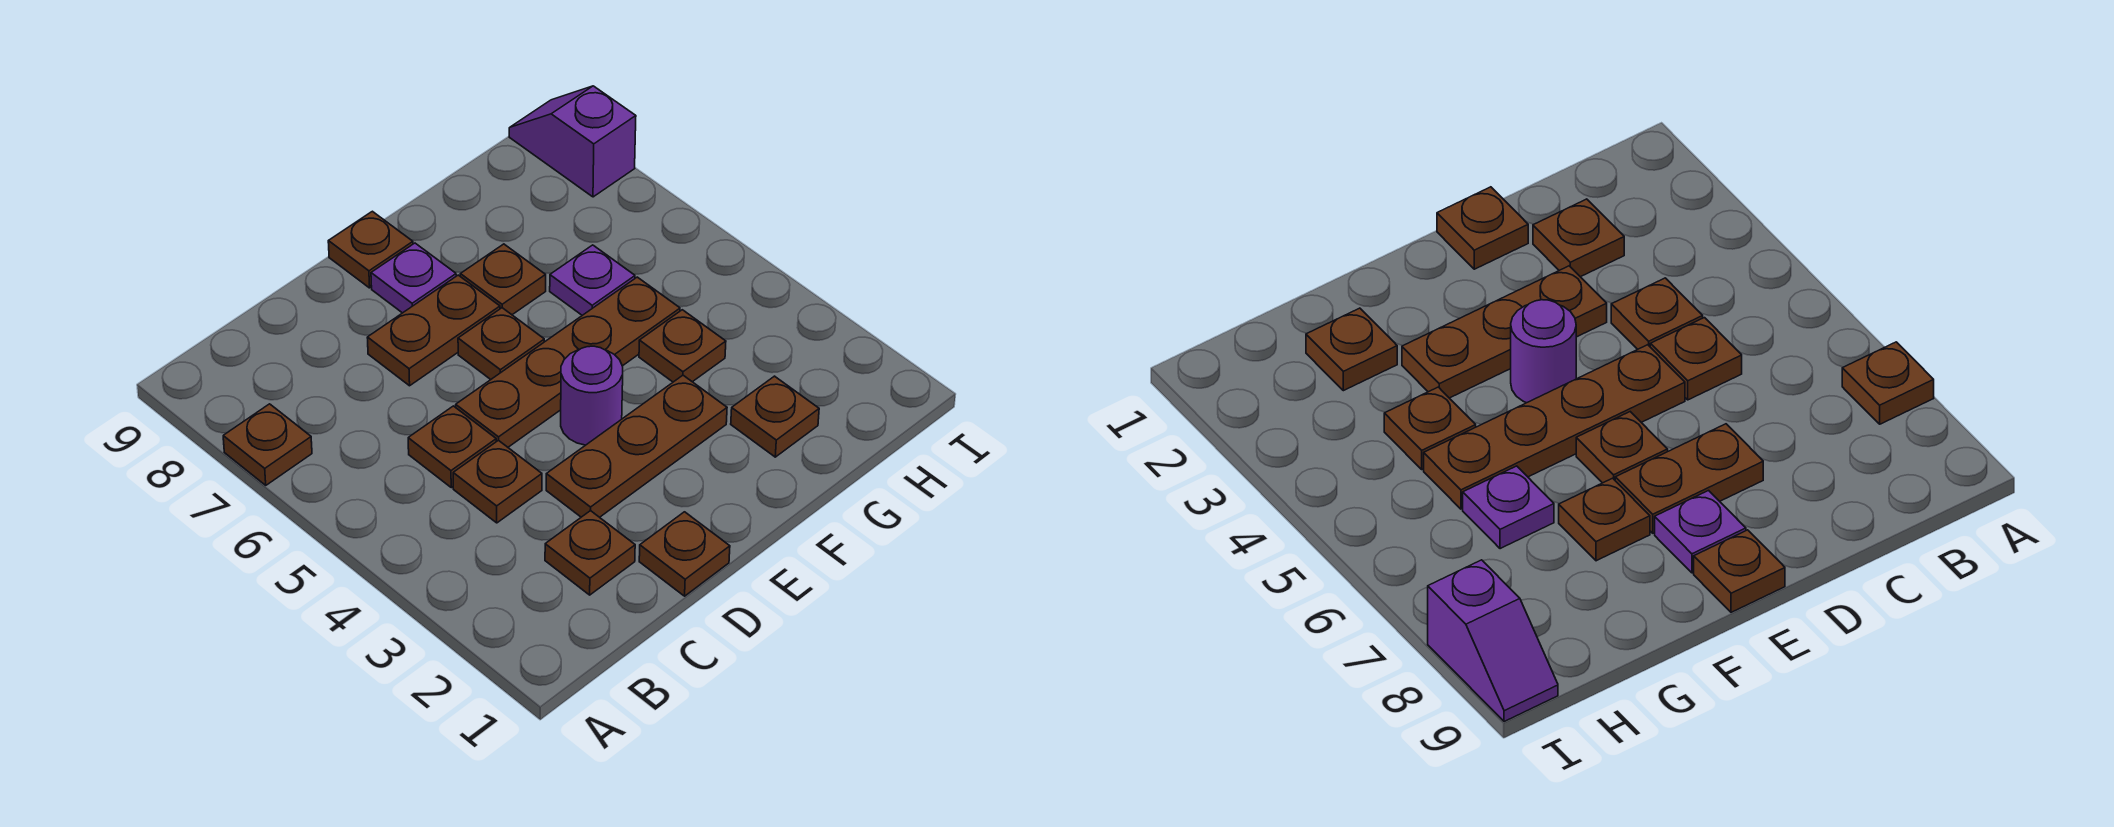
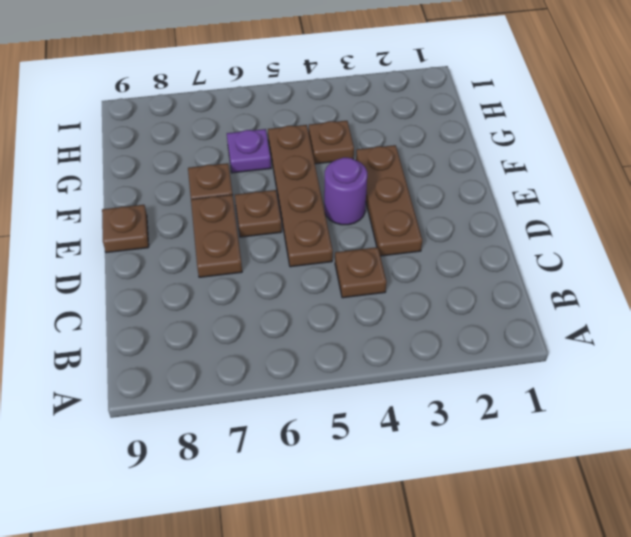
none -> brown plate A7 level 1
none -> brown plate C2 level 1
none -> brown plate C5 level 1

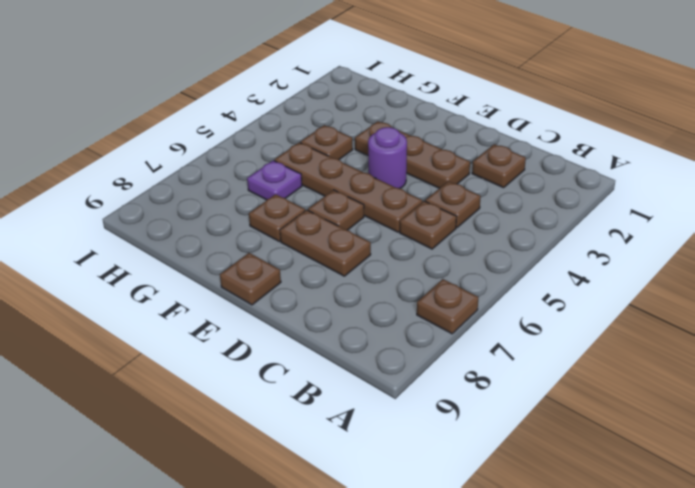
none -> brown plate D1 level 1
none -> purple plate E8 level 1
none -> brown plate G2 level 1

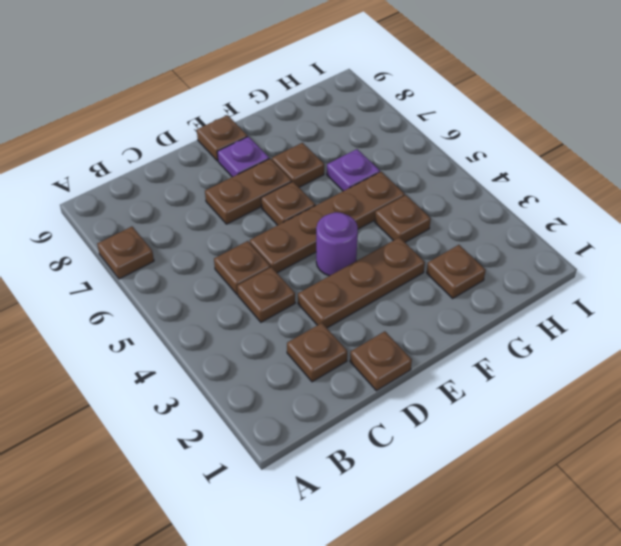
none -> purple slope I8:I9 level 1 top 8

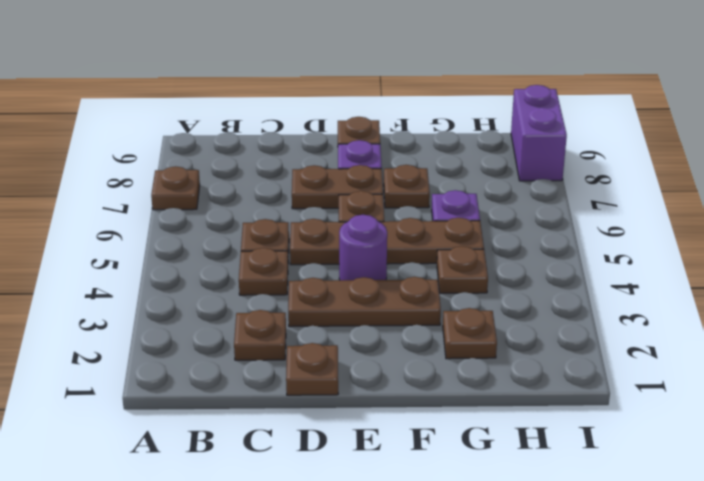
purple brick I8:I9 level 1 -> purple slope I8:I9 level 1 top 8

